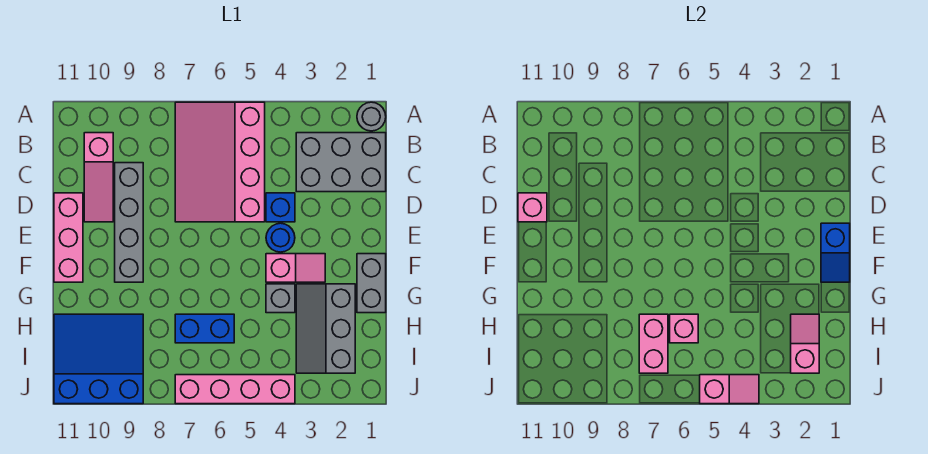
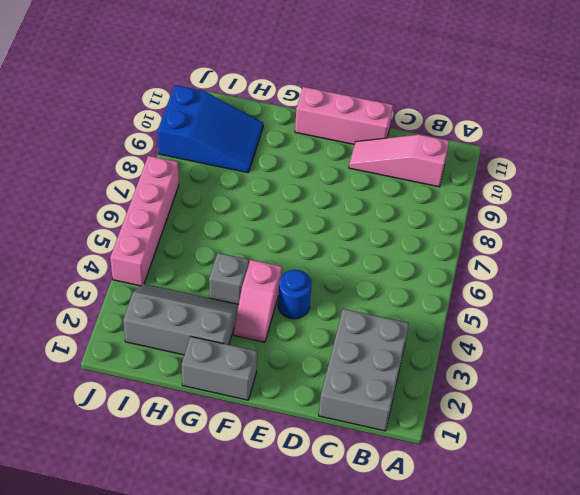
blue slope H9:J10 level 1 top J -> blue slope H9:J11 level 1 top J
none -> grey round brick A1 level 1
none -> pink slope A5:D7 level 1 top 5
none -> grey brick C9:F9 level 1

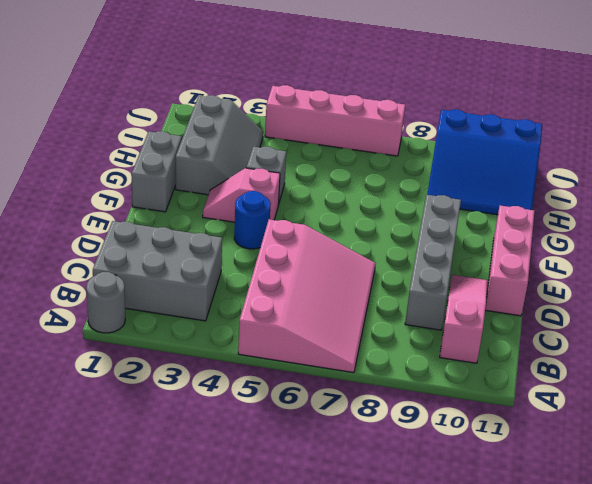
none -> blue brick D4 level 1
none -> blue brick H6:H7 level 1
none -> pink brick D11 level 2

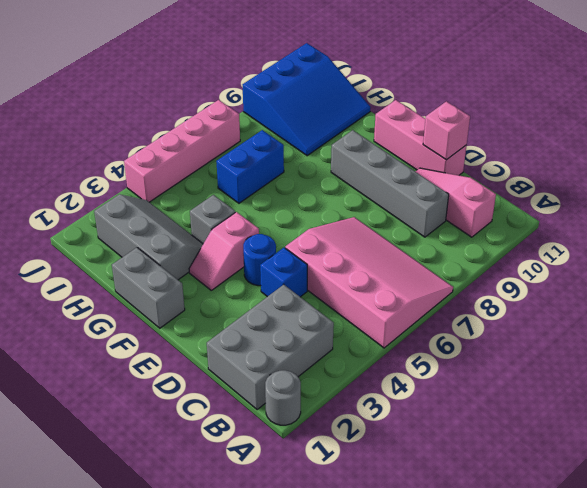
none -> blue slope E1:F1 level 2 top E
none -> pink slope H2:I2 level 2 top I
none -> pink brick H6 level 2

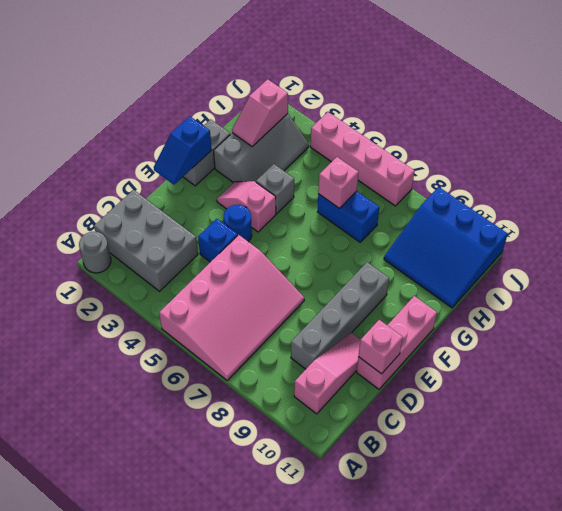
blue slope E1:F1 level 2 top F -> blue slope E1:F1 level 2 top E
none -> pink brick H7:I7 level 2
none -> pink slope J4:J5 level 2 top 5

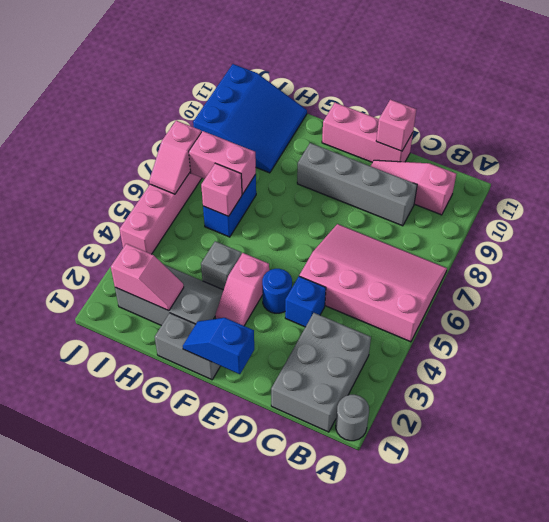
pink slope J6:J7 level 2 top 7 -> pink slope J4:J5 level 2 top 5

